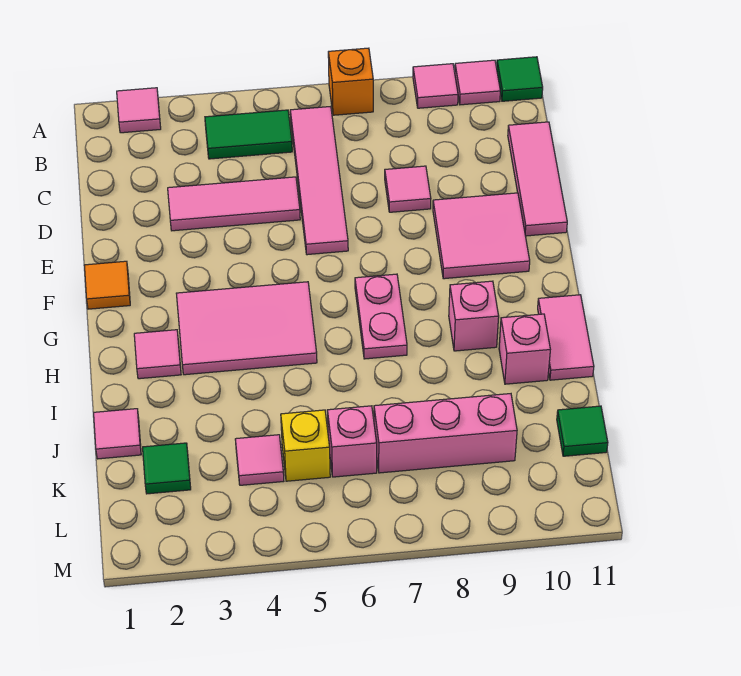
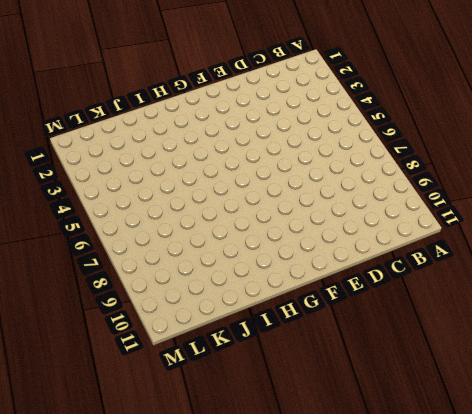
none -> pink tile A2 level 1
none -> orange brick A7 level 1
none -> pink tile A9 level 1

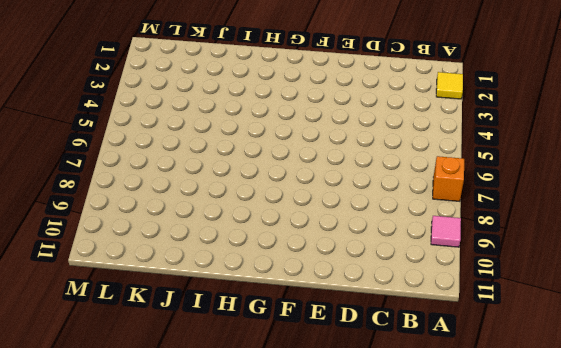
yellow tile A2 level 1 -> pink tile A2 level 1
none -> pink tile A10 level 1
none -> green tile A11 level 1
none -> green tile B4:B5 level 1

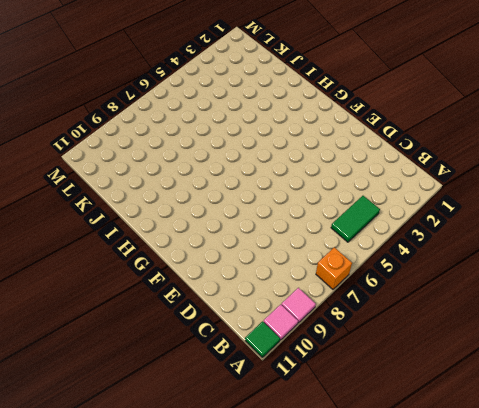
none -> pink tile A2 level 1
none -> pink tile B6:E6 level 1
none -> pink tile C11:E11 level 1

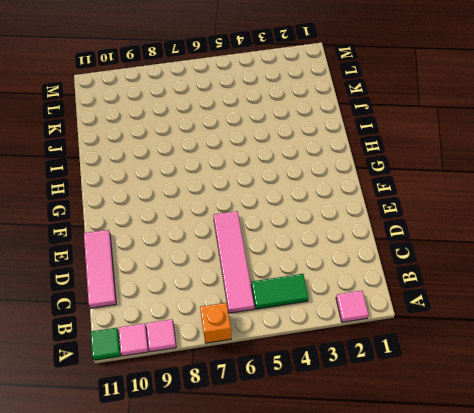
none -> pink tile D3:D5 level 1
none -> pink tile D8 level 1
none -> pink tile E9:F10 level 1

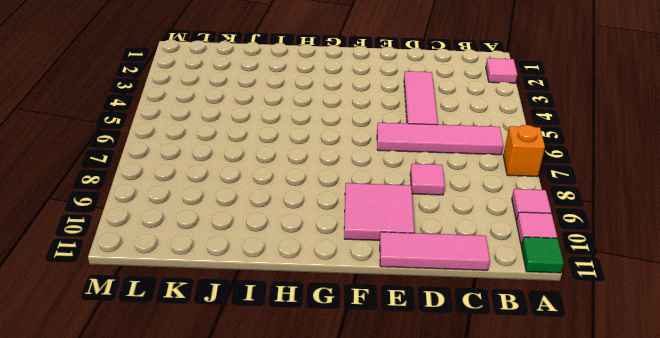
none -> green tile B4:B5 level 1
none -> orange tile F1 level 1
none -> pink tile G3:H5 level 1

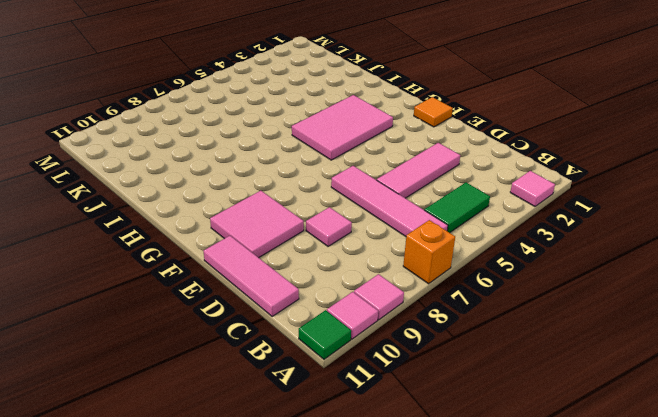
none -> pink plate G7:H7 level 1
none -> pink tile H2 level 1
none -> pink brick H9 level 1

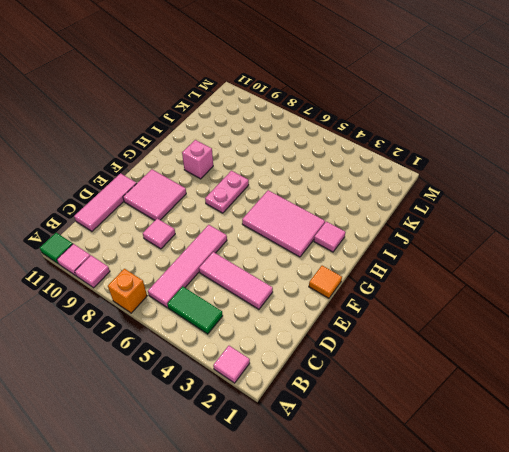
none -> pink tile H11:I11 level 1
none -> pink brick I10 level 1
none -> pink tile J1 level 1

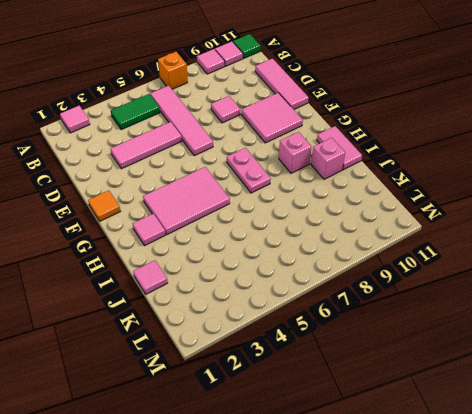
none -> green tile K2 level 1
none -> pink tile K4 level 1
none -> yellow brick K5 level 1

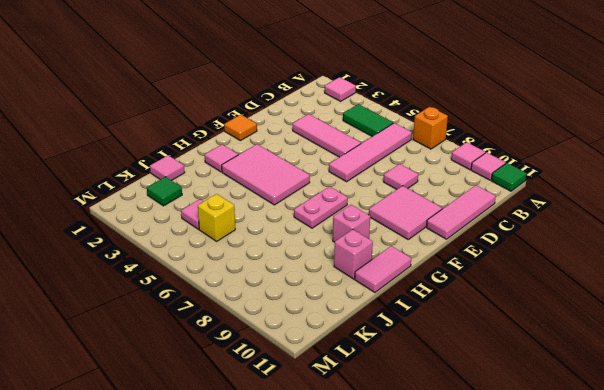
none -> pink brick K6 level 1
none -> pink brick K7:K9 level 1
none -> green tile K11 level 1

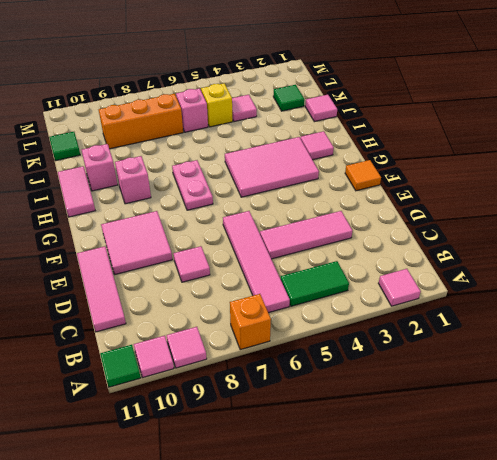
orange brick K7:K9 level 1 -> pink brick K7:K9 level 1

